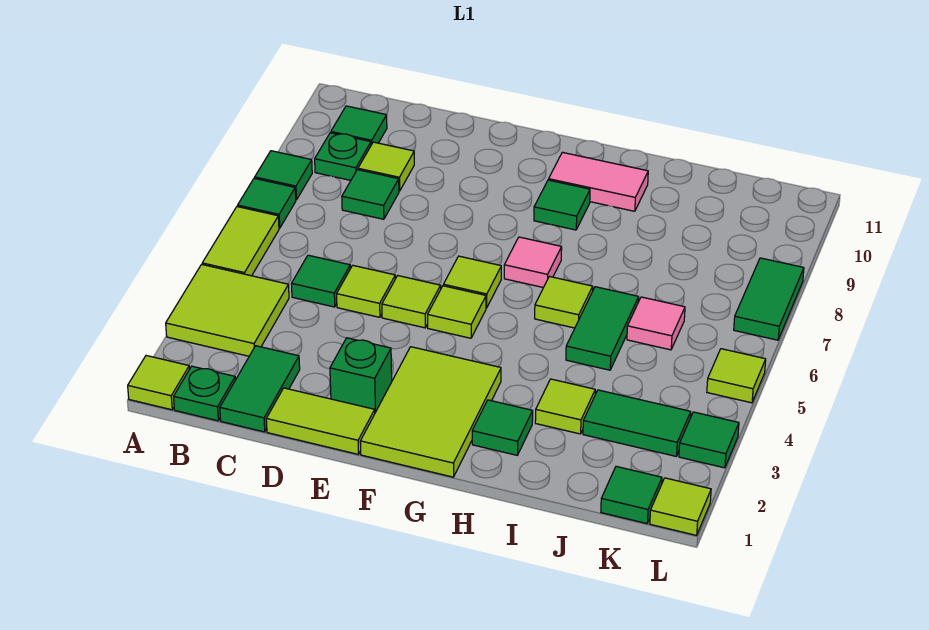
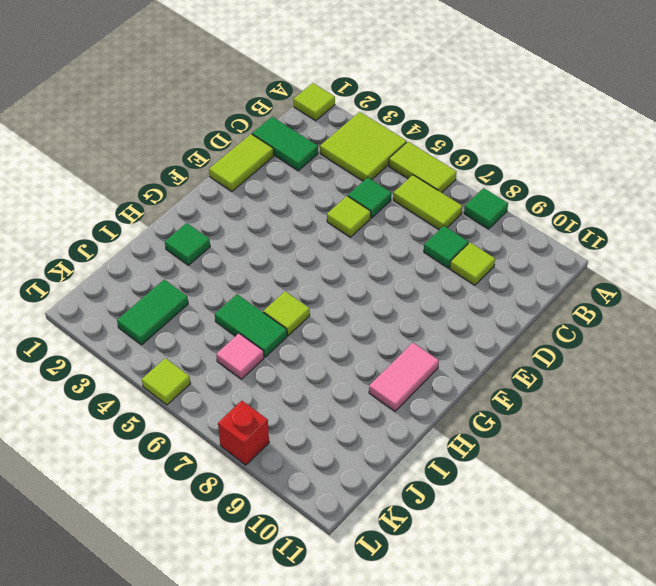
lime tile B6:B7 level 1 -> none
red brick L8 level 1 -> green tile L7:L8 level 1
none -> green tile A7 level 1
none -> green plate B1 level 1
none -> green plate B9 level 1
none -> green tile B10 level 1

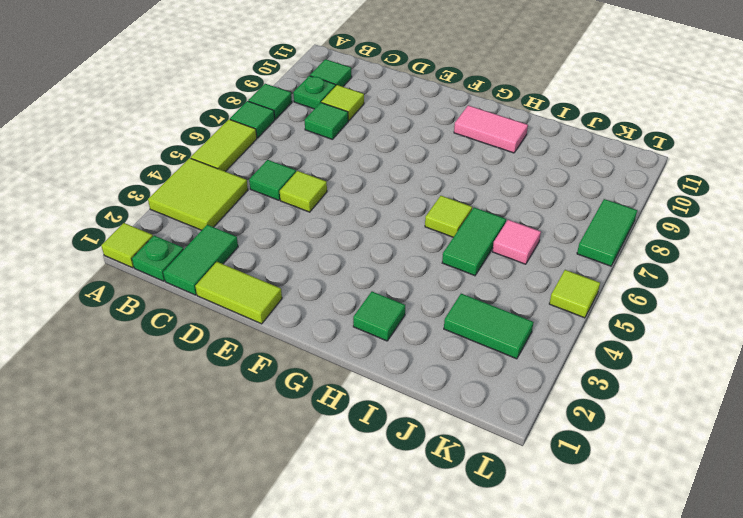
none -> green brick E2 level 1
none -> lime tile E5 level 1
none -> lime tile F1:G3 level 1
none -> lime tile F5 level 1

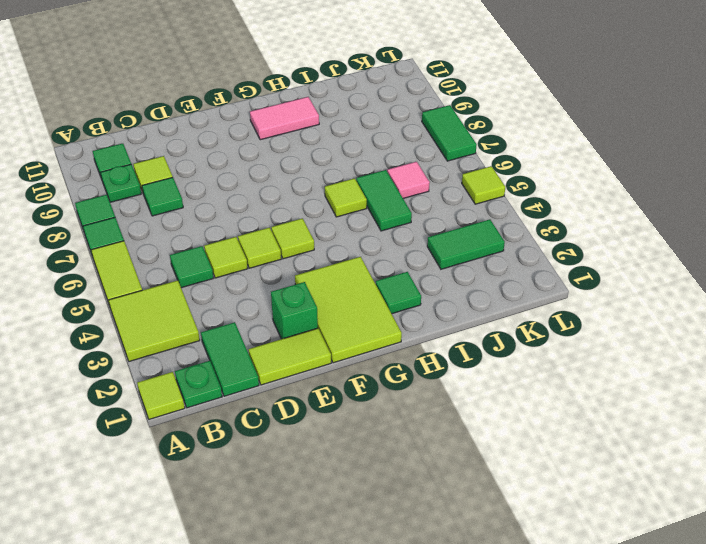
none -> lime tile F6 level 1
none -> pink tile G7 level 1
none -> green tile G9 level 1
none -> lime tile I3 level 1

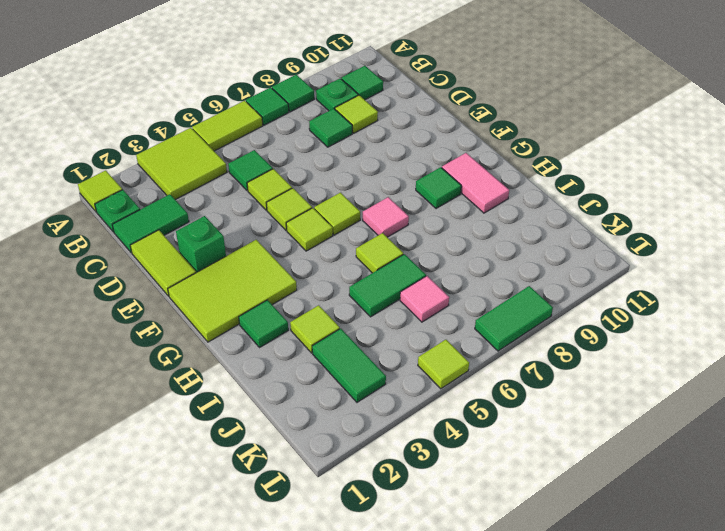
none -> green tile K1 level 1
none -> lime tile L1 level 1
none -> green tile L3 level 1

